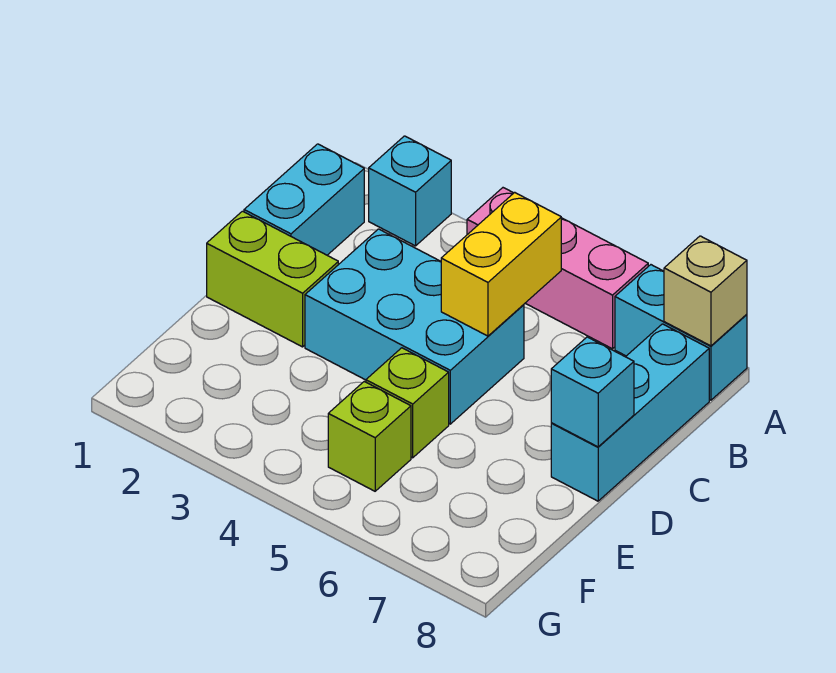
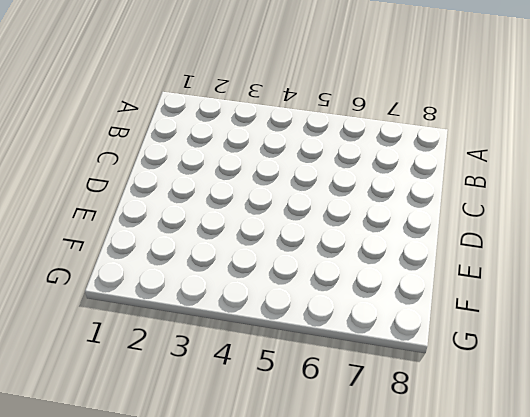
none -> cyan brick A2 level 1
none -> pink brick A4:A6 level 1
none -> cyan brick A7:A8 level 1

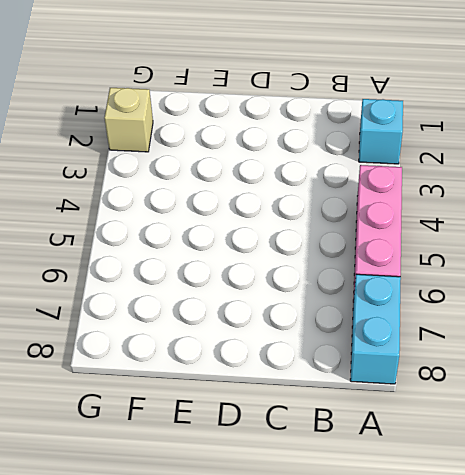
tan brick G2 level 1 -> tan brick A8 level 2
none -> cyan brick B1:C1 level 1
none -> cyan brick B8:D8 level 1
none -> cyan brick C3:D5 level 1

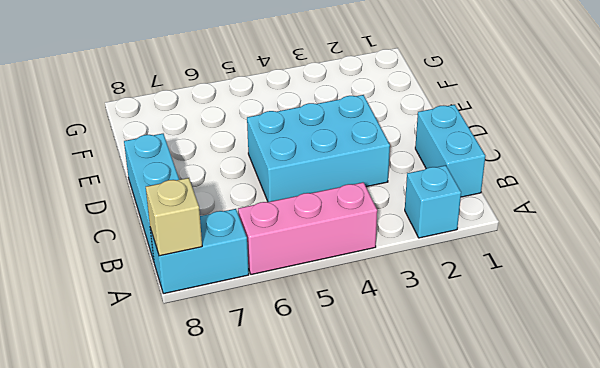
none -> lime brick D1:D2 level 1
none -> lime brick E5 level 1
none -> lime brick F5 level 1

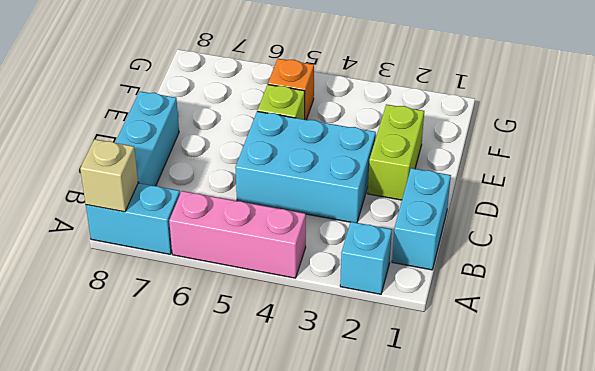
lime brick D2:E2 level 1 -> lime brick D1:D2 level 1
orange brick F5 level 1 -> lime brick F5 level 1
none -> yellow brick B5:C5 level 2
none -> cyan brick D8 level 2

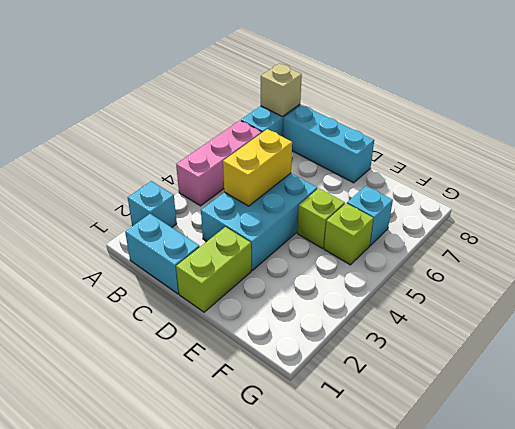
yellow brick C4:C5 level 2 -> yellow brick B5:C5 level 2
cyan brick F6 level 1 -> cyan brick D8 level 2

